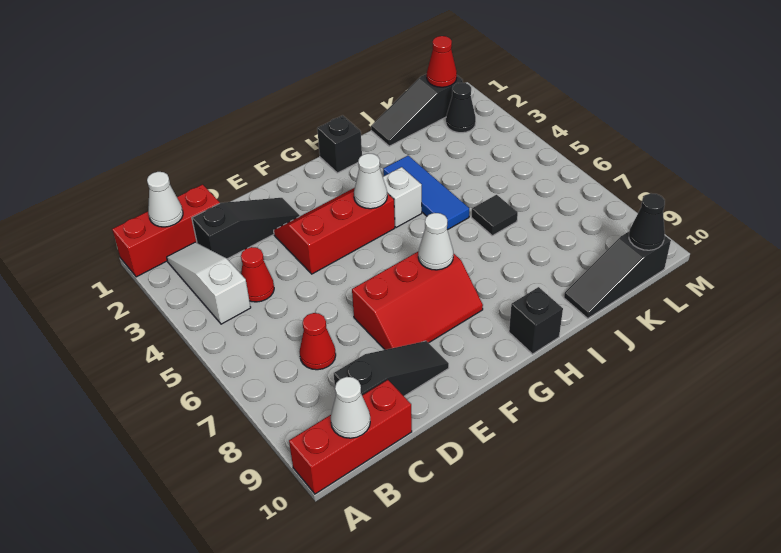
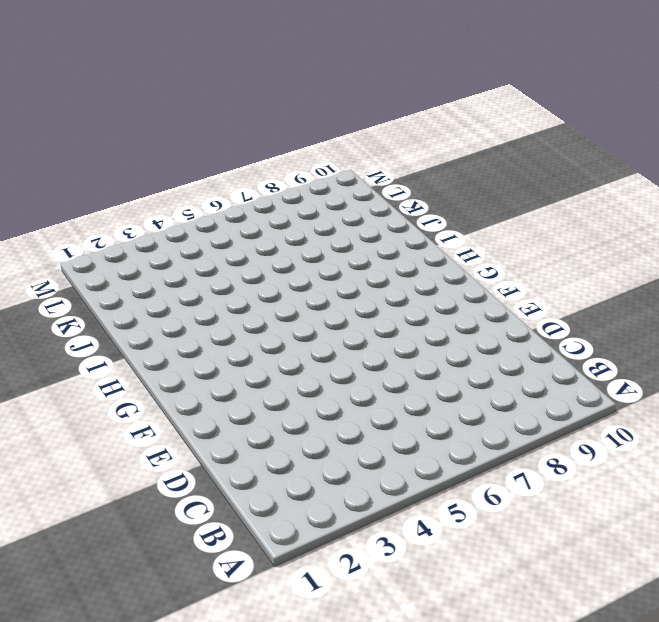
none -> red brick A1:C1 level 1
none -> red brick A10:C10 level 1
none -> white slope B2:B4 level 1 top 4

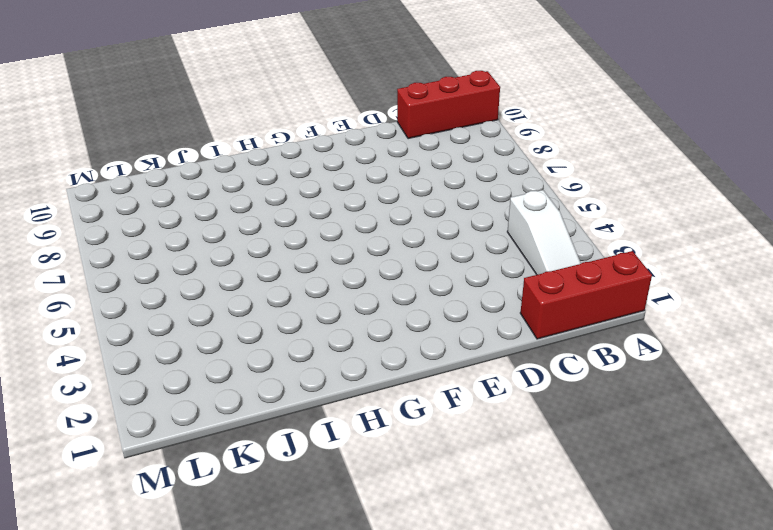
none -> black slope C2:E2 level 1 top C
none -> red cone C4 level 1
none -> red cone C7 level 1

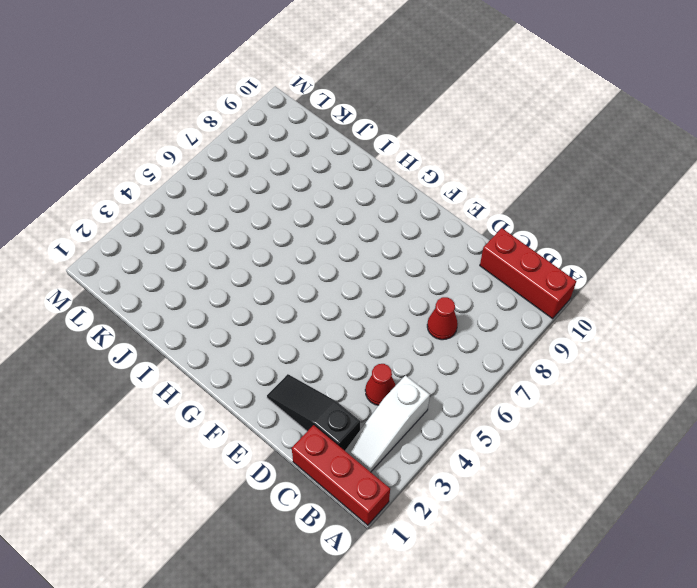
none -> black slope C9:E9 level 1 top C
none -> red slope E3:G4 level 1 top 4
none -> red slope E7:G8 level 1 top 7

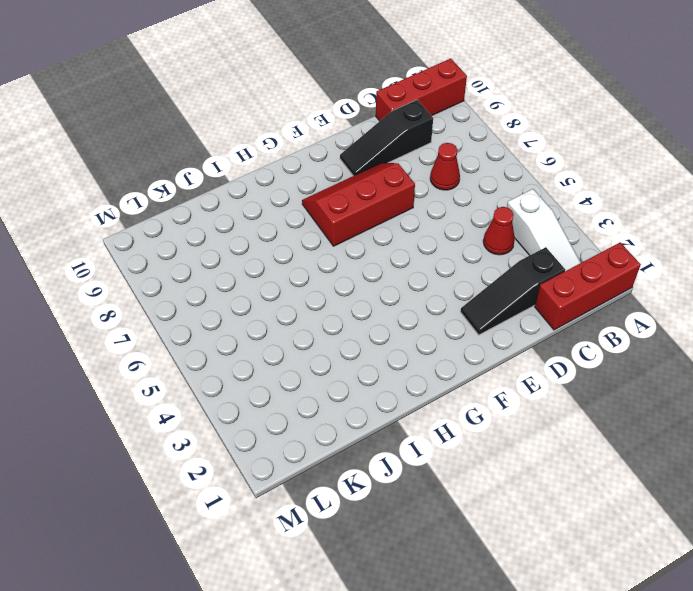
none -> red slope E3:G4 level 1 top 4
none -> black brick H1 level 1
none -> white brick H4 level 1

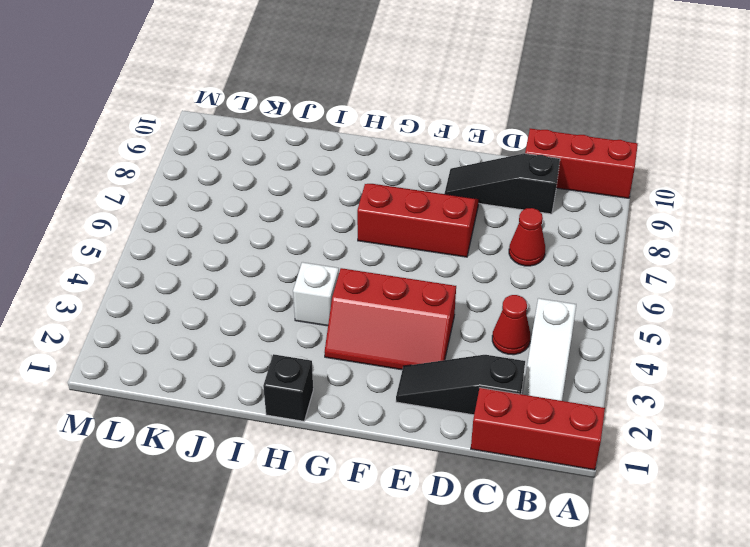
none -> black brick H10 level 1
none -> blue tile I3:I5 level 1
none -> black slope J1:L1 level 1 top L

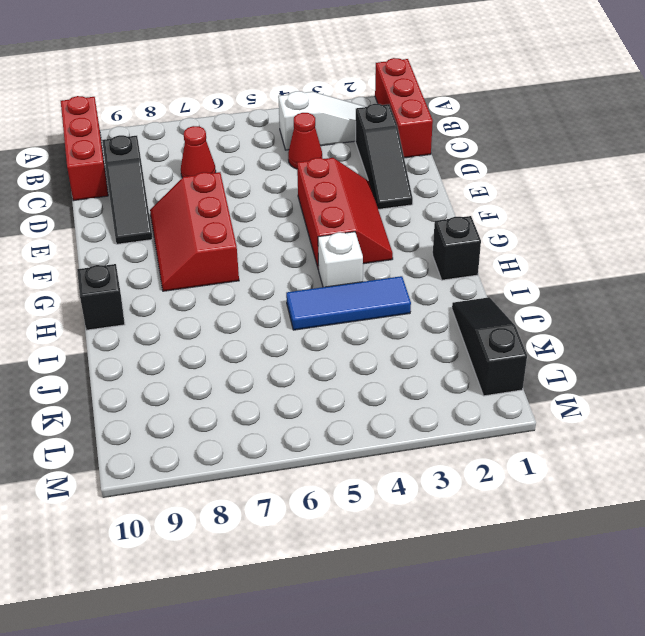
none -> black tile J6 level 1
none -> black slope J10:L10 level 1 top L
none -> black cone L2 level 1

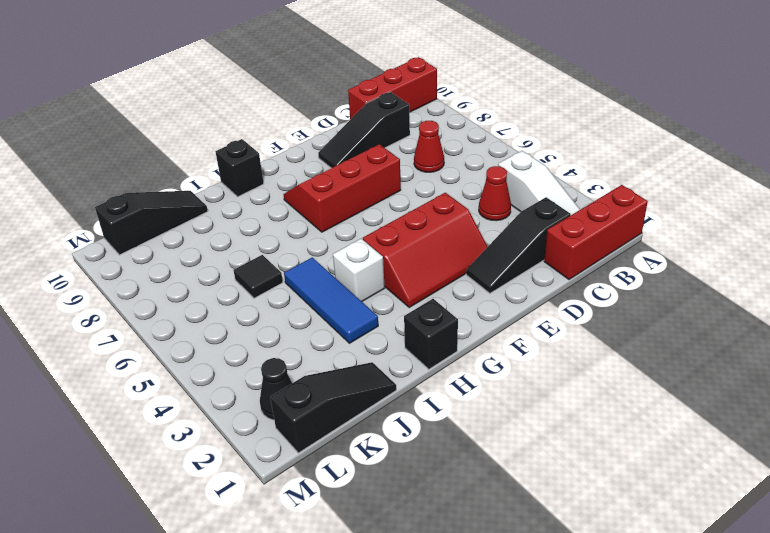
none -> white cone B1 level 2
none -> white cone B10 level 2
none -> white cone G4 level 2

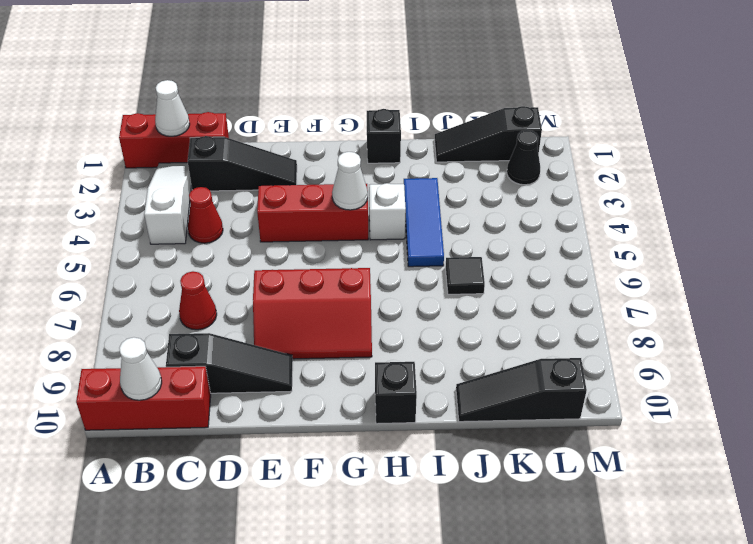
none -> white cone G7 level 2
none -> red cone L1 level 2
none -> black cone L10 level 2

